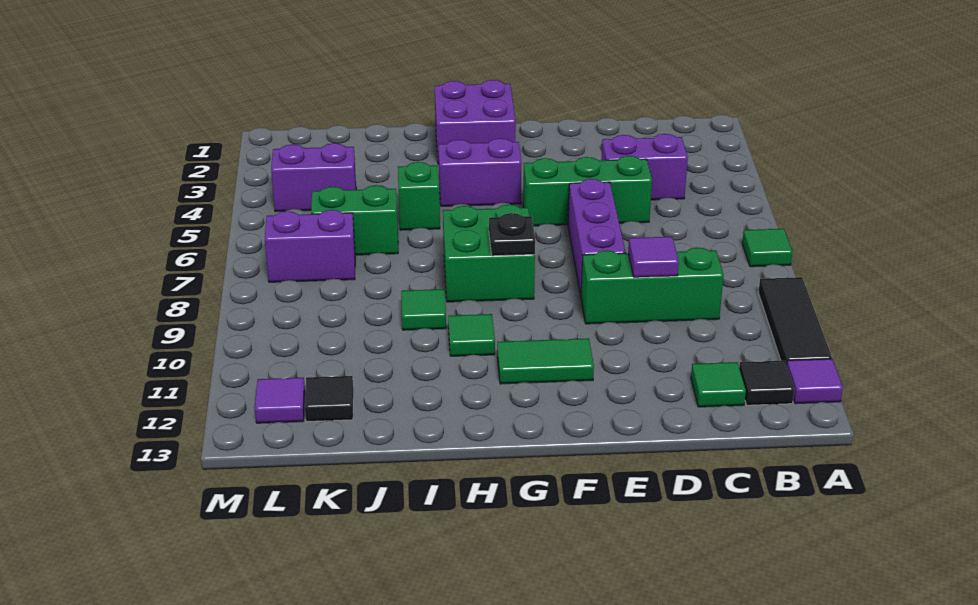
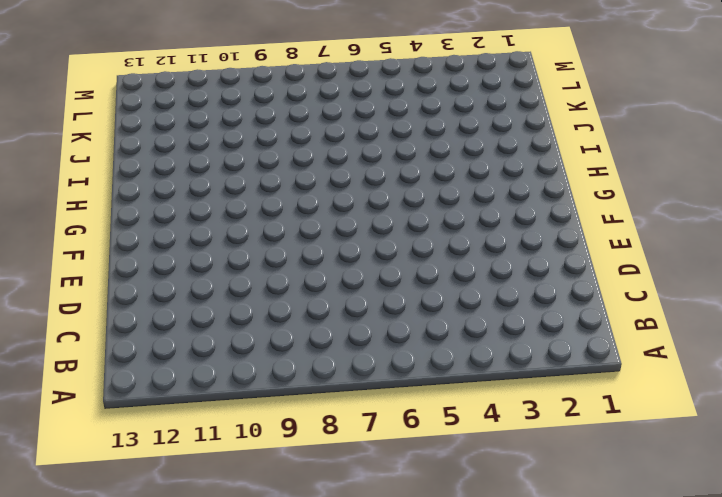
none -> green tile A7 level 1
none -> black tile A9:A11 level 1
none -> purple tile A12 level 1

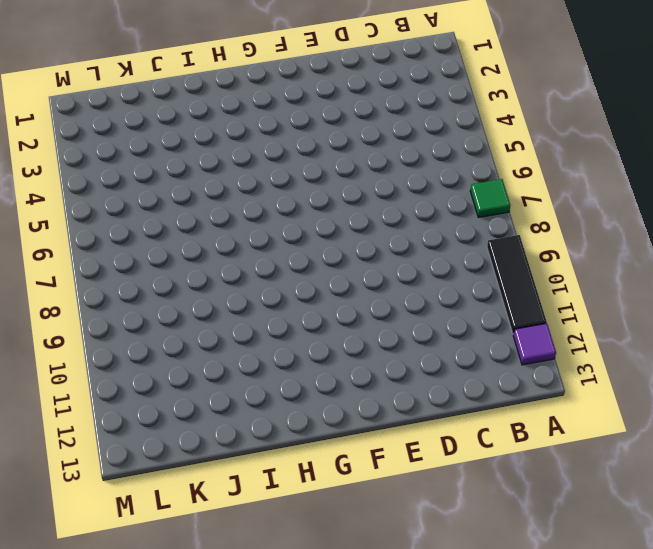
none -> black tile B12 level 1
none -> purple brick C4:D4 level 1
none -> green brick C9:E9 level 1

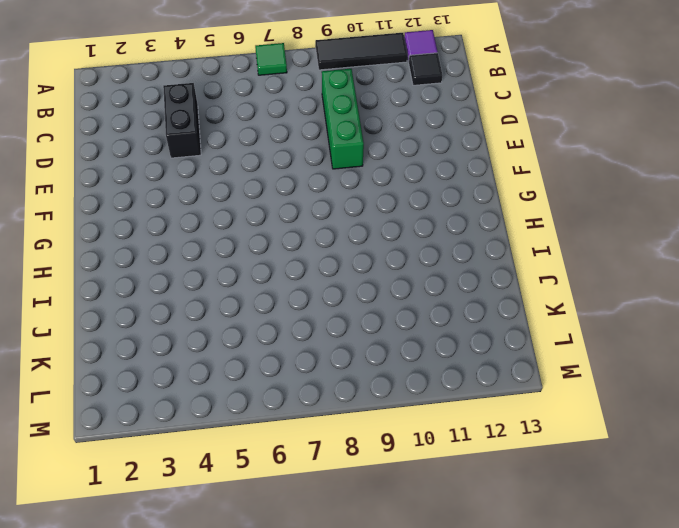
black brick C4:D4 level 1 -> purple brick C4:D4 level 1
none -> green tile C12 level 1
none -> green brick D5:F5 level 1
none -> purple brick E6:E8 level 1

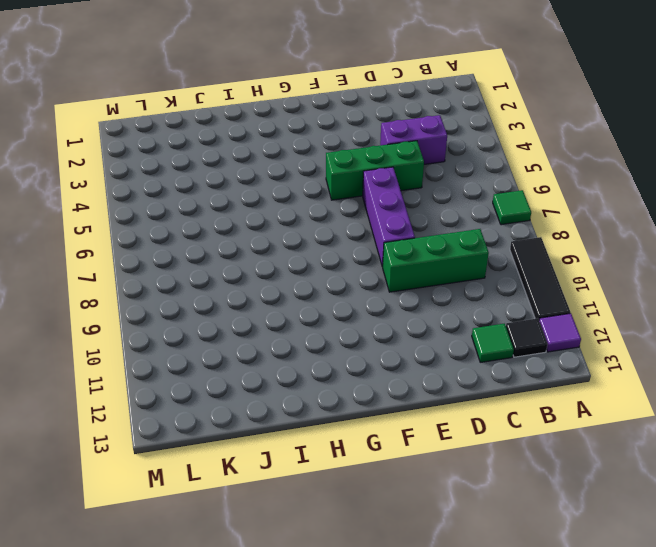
none -> green tile F11:G11 level 1
none -> purple brick G1:H2 level 1
none -> purple brick G4:H4 level 1

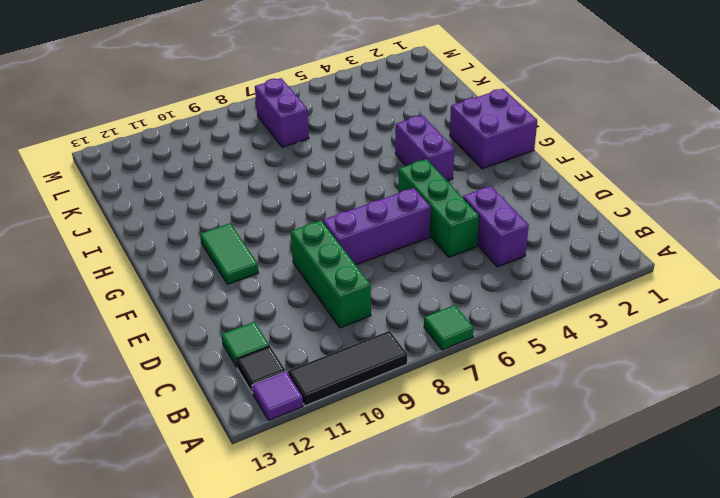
none -> green brick G7:H8 level 1
none -> green tile H10 level 1
none -> green brick I5 level 1

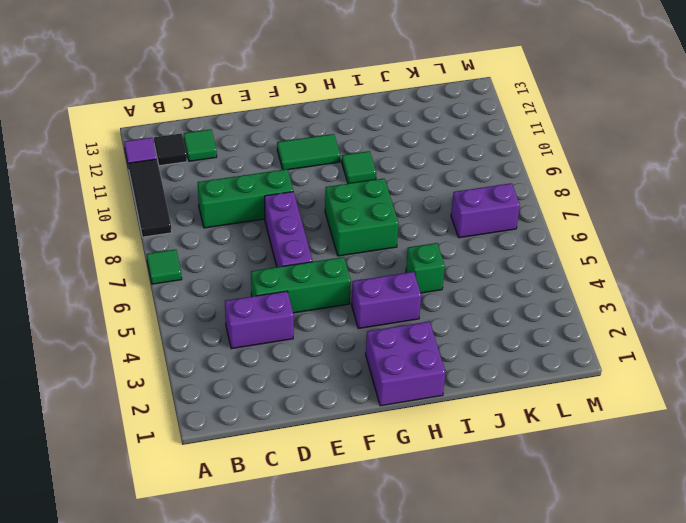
none -> green tile I9 level 1
none -> green brick J6:K6 level 1
none -> purple brick K4:L4 level 1

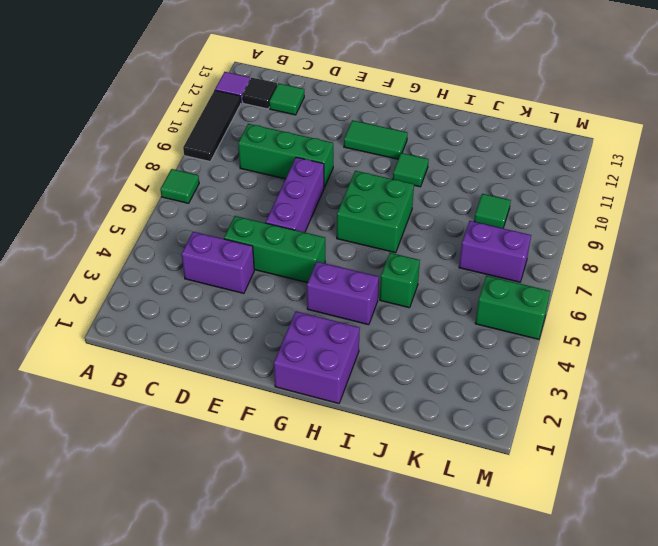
green tile K9 level 1 -> green tile I9 level 1
green brick L5:M5 level 1 -> green brick J6:K6 level 1
none -> purple brick K4:L4 level 1
none -> black tile K12 level 1
none -> purple tile L12 level 1

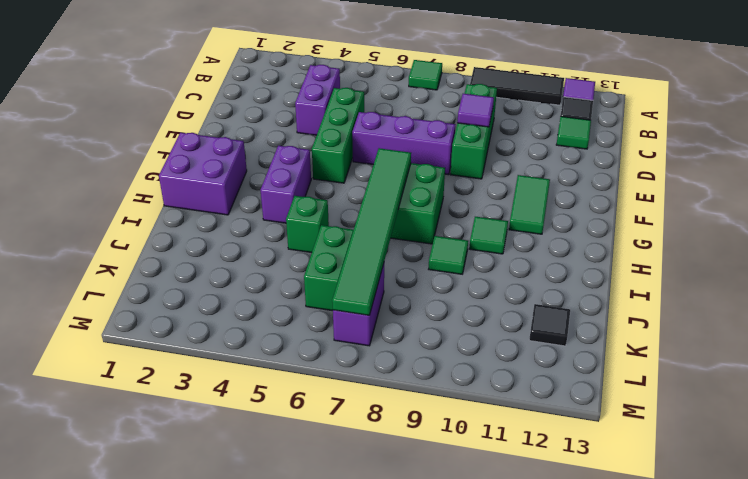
green tile G7:L7 level 2 -> none
none -> purple brick K4:L4 level 1
none -> purple tile L12 level 1
none -> black plate G8 level 2

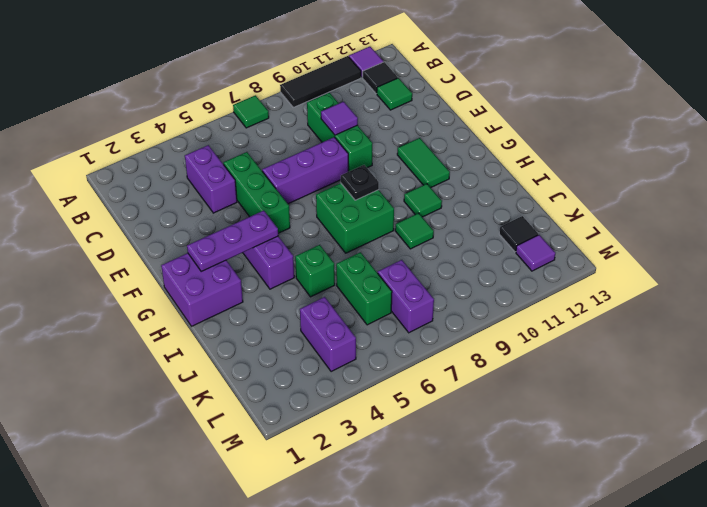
purple plate G2:G4 level 2 -> none

